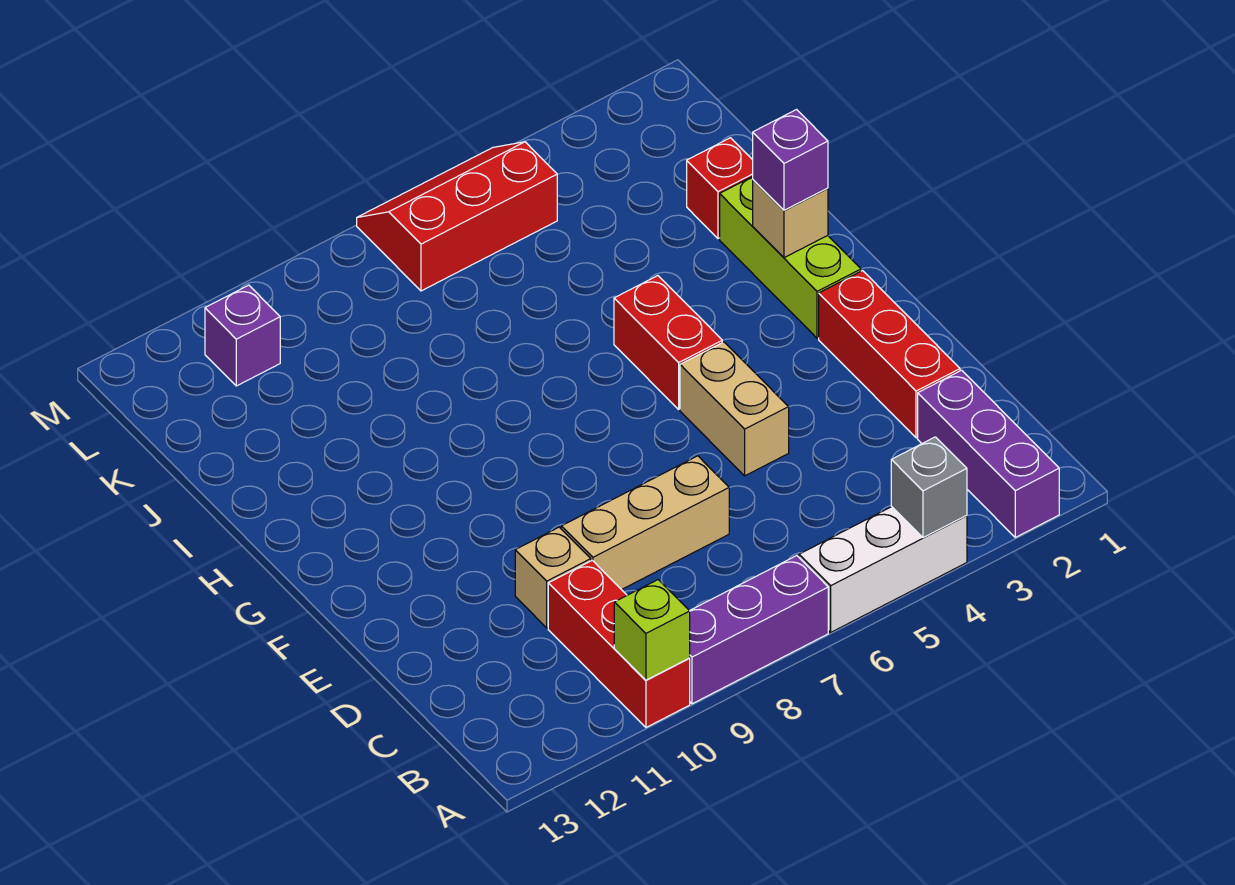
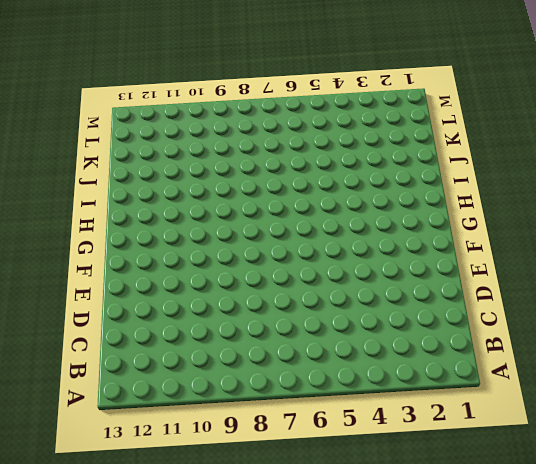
none -> purple brick A2:C2 level 1
none -> white brick A4:A6 level 1
none -> purple brick A7:A9 level 1

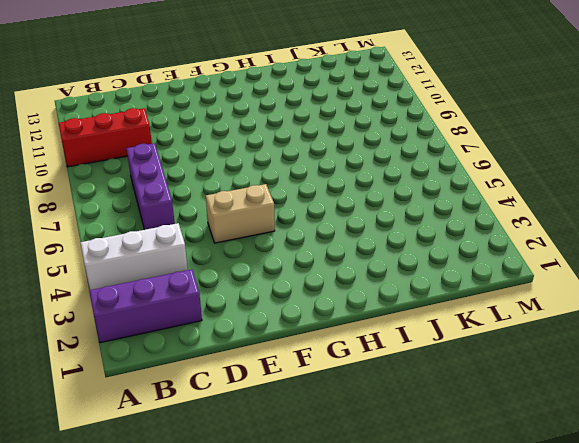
white brick A4:C4 level 1 -> white brick A4:A6 level 1
purple brick C6:C8 level 1 -> purple brick A7:A9 level 1
none -> red brick D2:F2 level 1
none -> tan brick D7:D9 level 1
none -> tan brick D10 level 1

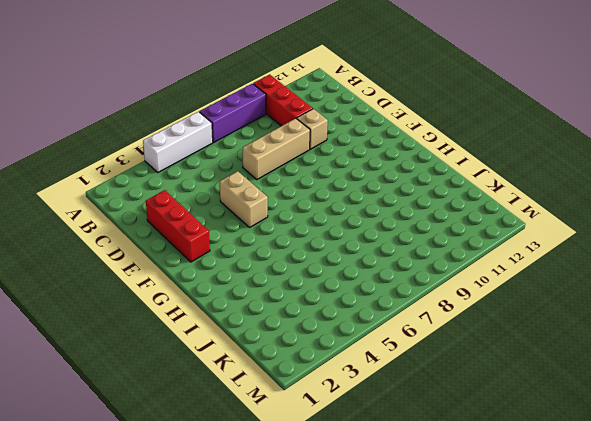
none -> purple brick A2:C2 level 1
none -> lime brick G2:I2 level 1
none -> red brick G5:H5 level 1

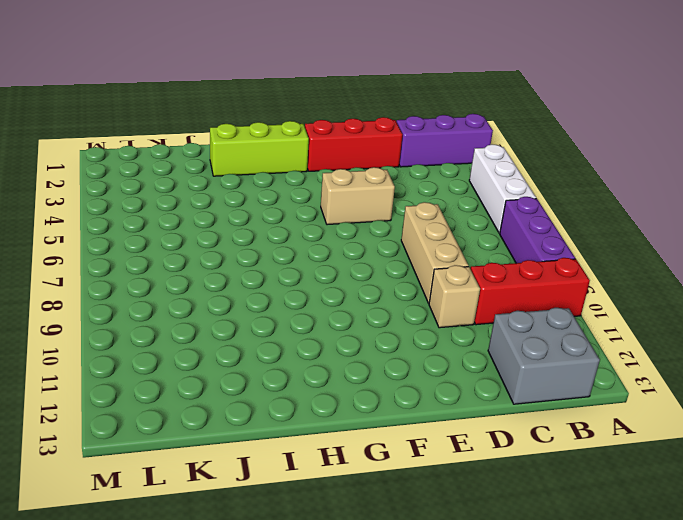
grey brick B12:C13 level 1 -> none
none -> red brick G5:H5 level 1
none -> red brick J2 level 1
none -> red slope L5:M7 level 1 top L

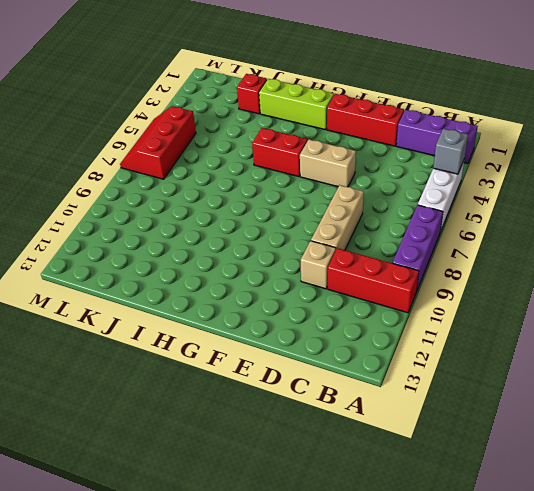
none -> purple brick L11 level 1
none -> lime brick A10 level 2
none -> tan brick H2 level 2

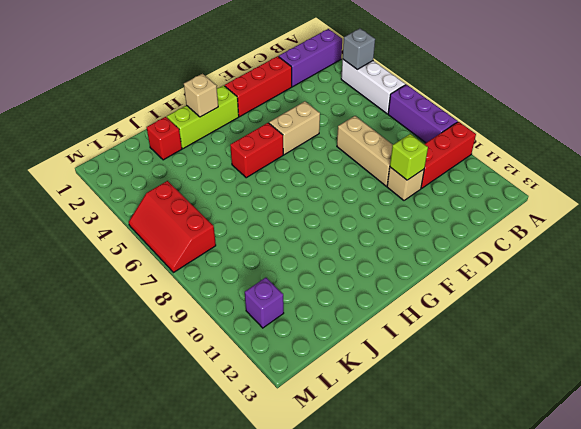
lime brick D10 level 2 -> lime brick A10 level 2
none -> purple brick H2 level 3

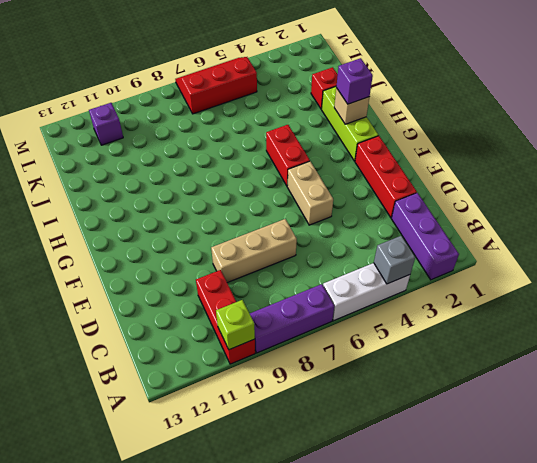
none -> tan brick D10 level 1

